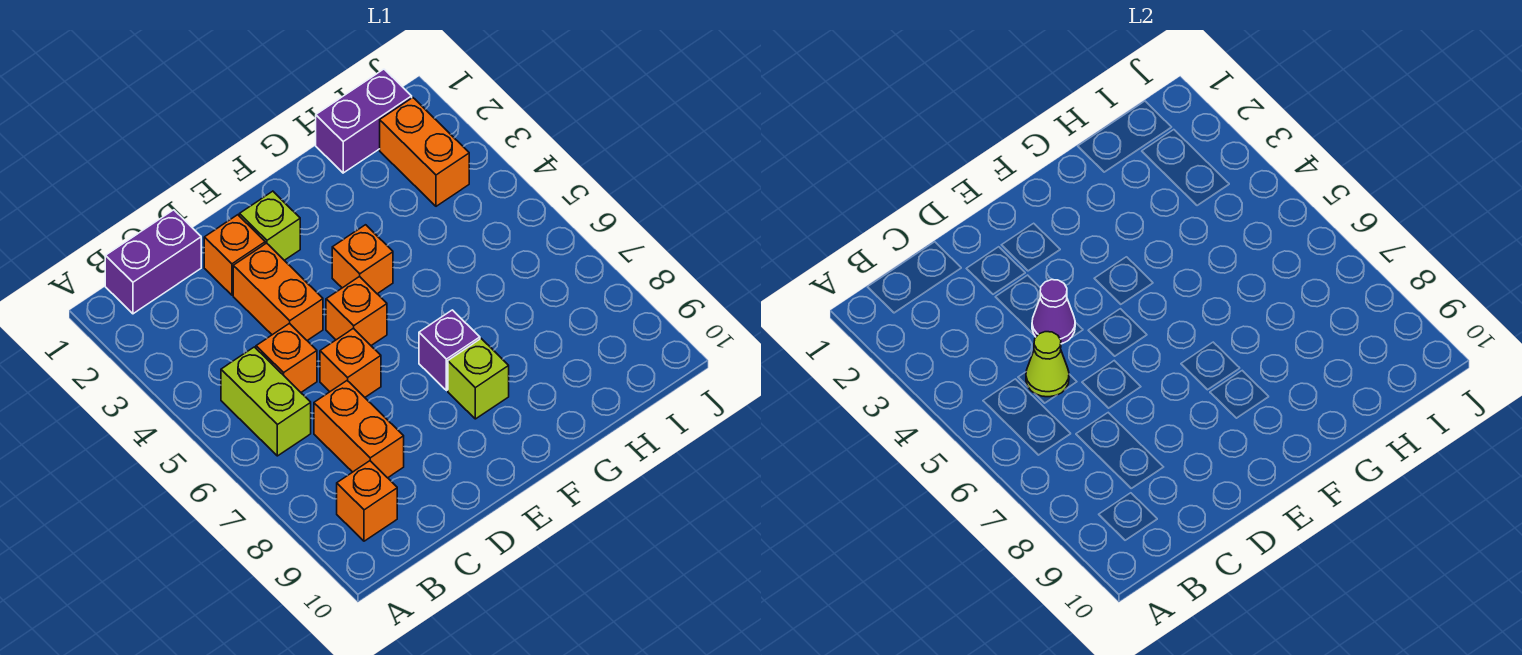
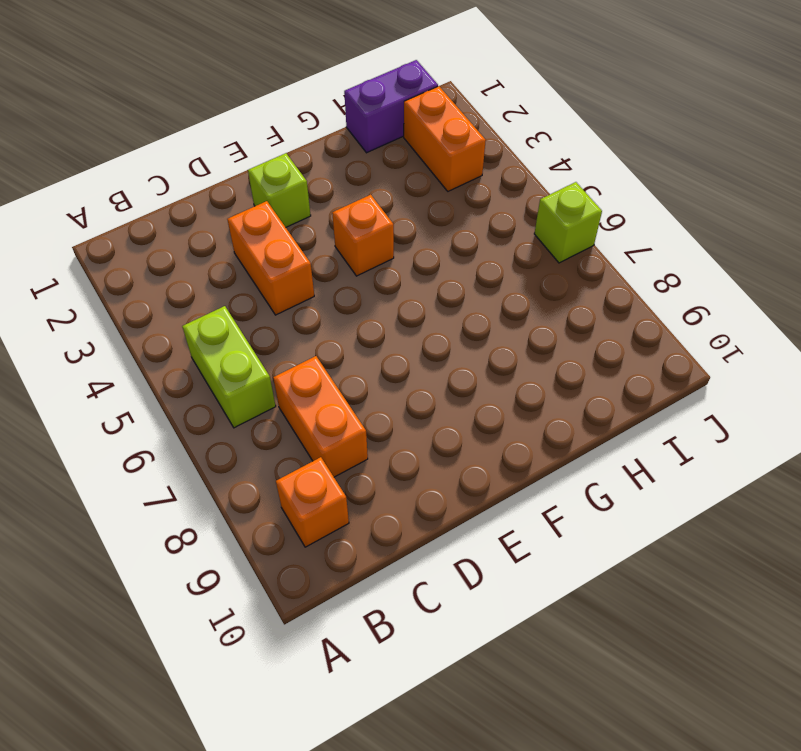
lime brick J6 level 1 -> lime brick F8 level 1
none -> purple brick B1:C1 level 1
none -> orange brick C5 level 1
none -> orange brick D2 level 1

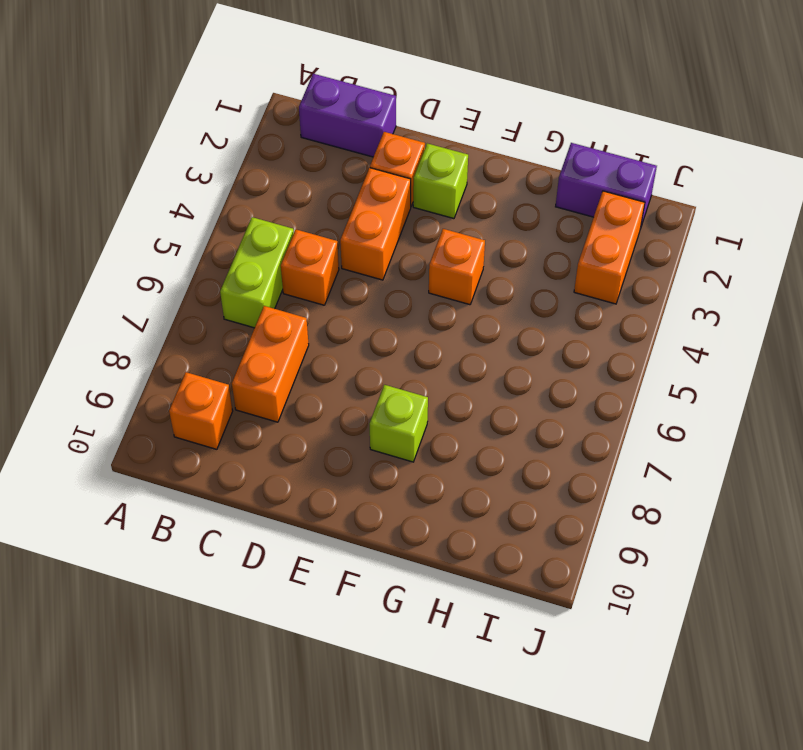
none -> orange brick D6 level 1
none -> orange brick E5 level 1
none -> purple brick F7 level 1

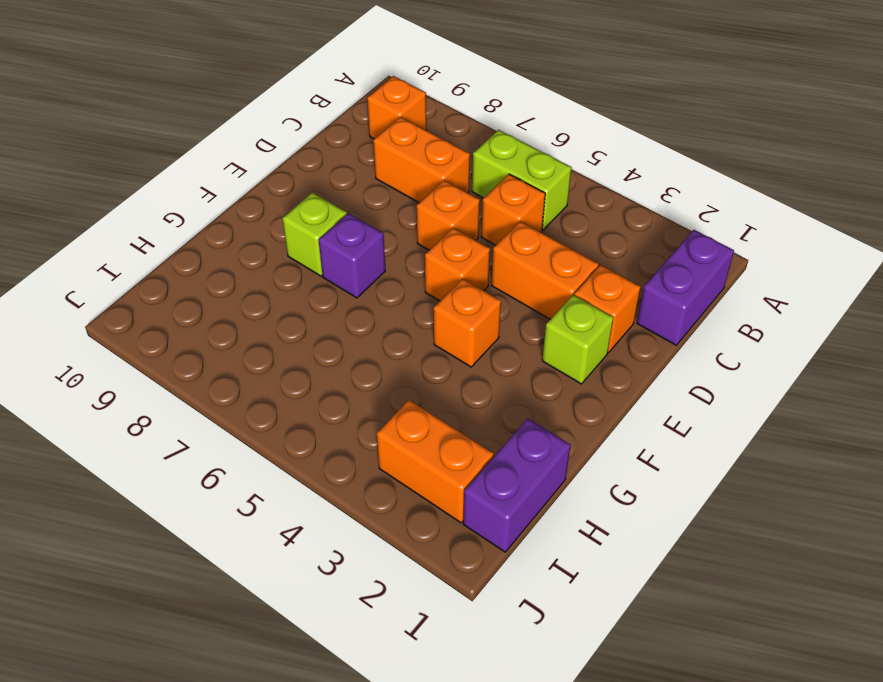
none -> lime cone C5 level 2
none -> purple cone D4 level 2

